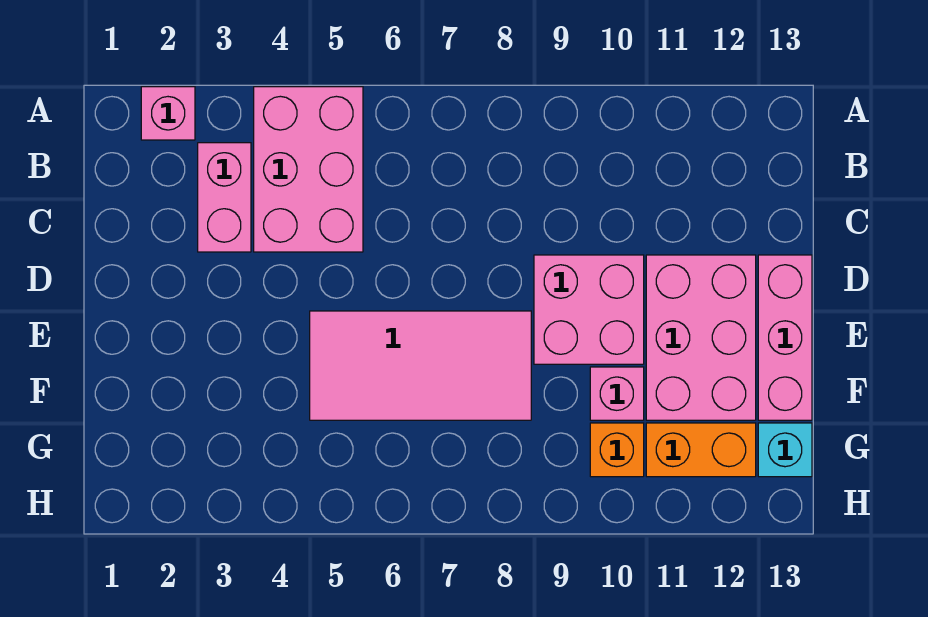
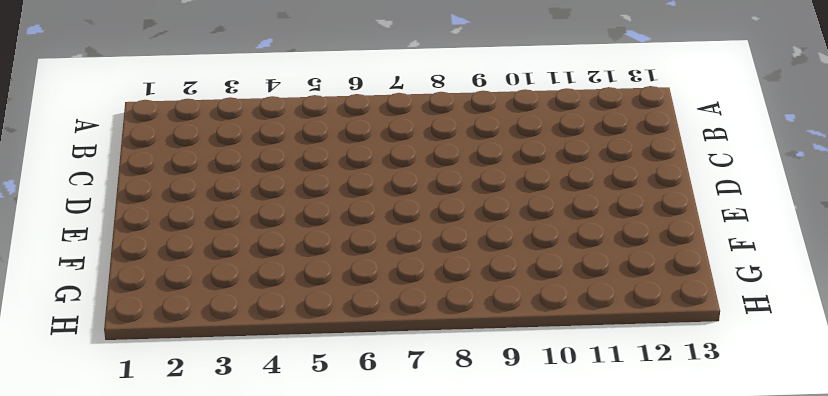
none -> pink brick A2 level 1
none -> pink brick A4:C5 level 1

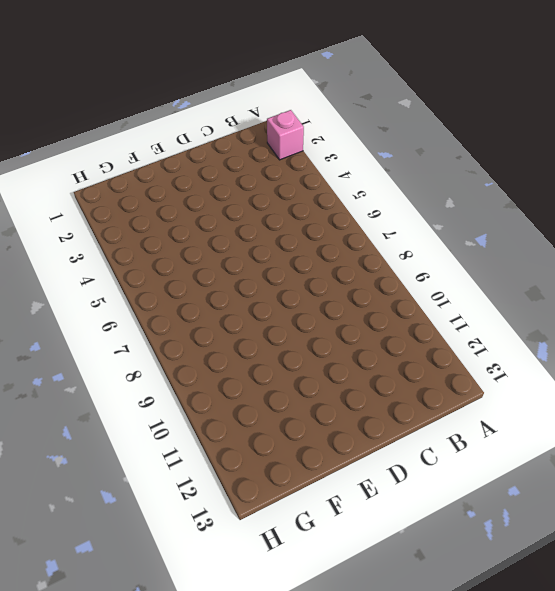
none -> pink brick A4:C5 level 1
none -> pink brick B3:C3 level 1

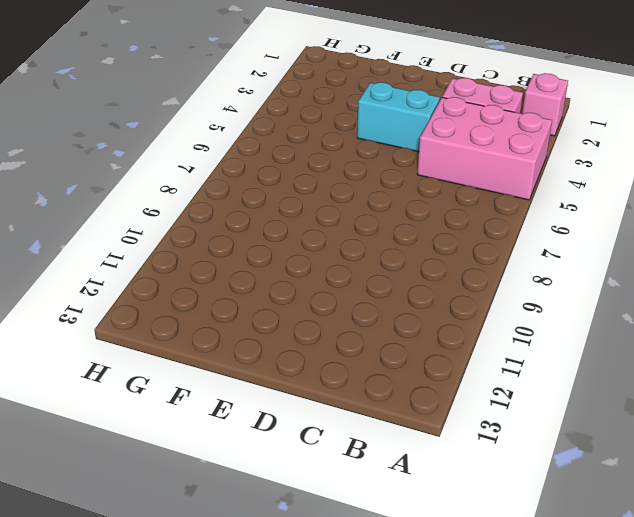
cyan brick D4:E4 level 1 -> none
none -> pink brick D9:E10 level 1
none -> pink brick D11:F12 level 1

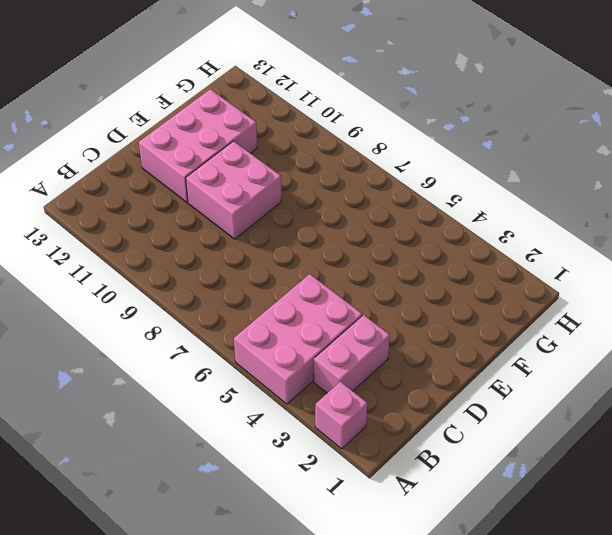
none -> pink brick D13:F13 level 1
none -> pink tile E5:F8 level 1

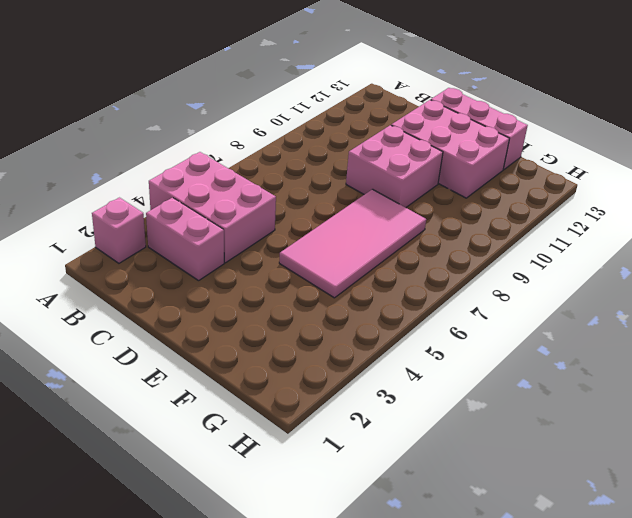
none -> pink brick F10 level 1
none -> orange brick G10 level 1

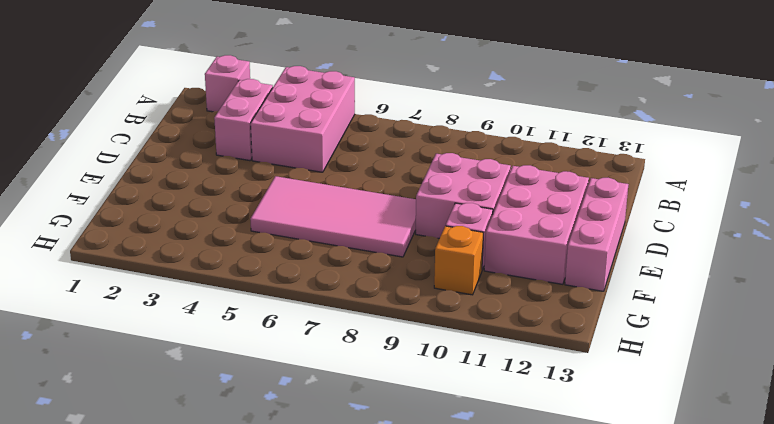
none -> orange brick G11:G12 level 1
none -> cyan brick G13 level 1

